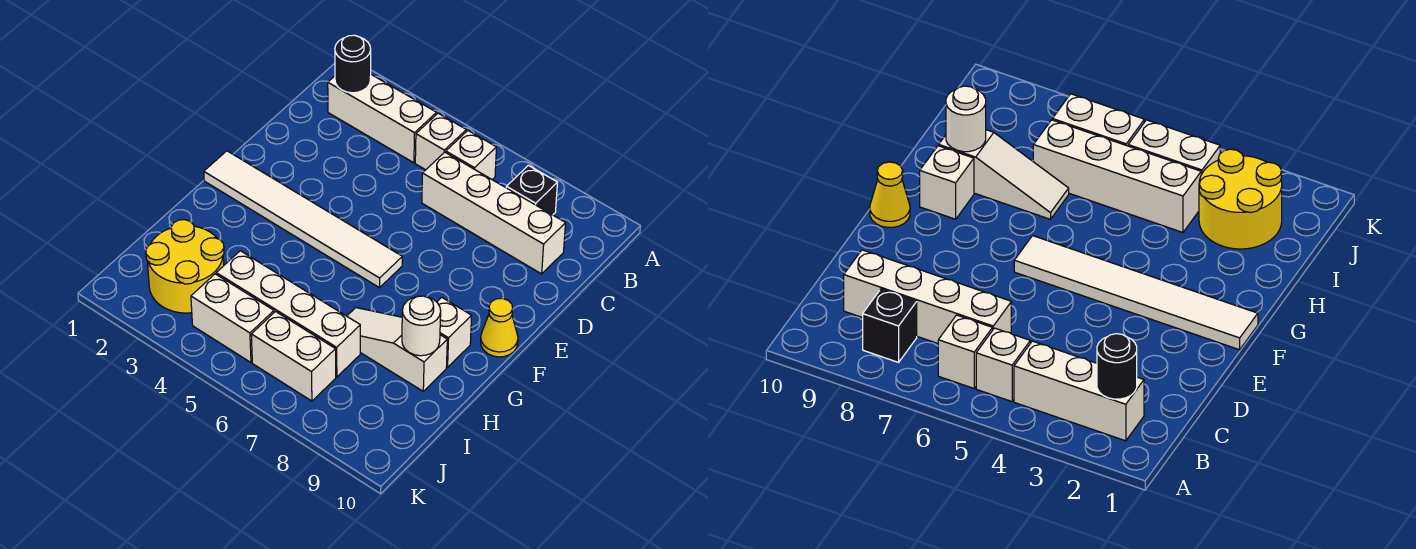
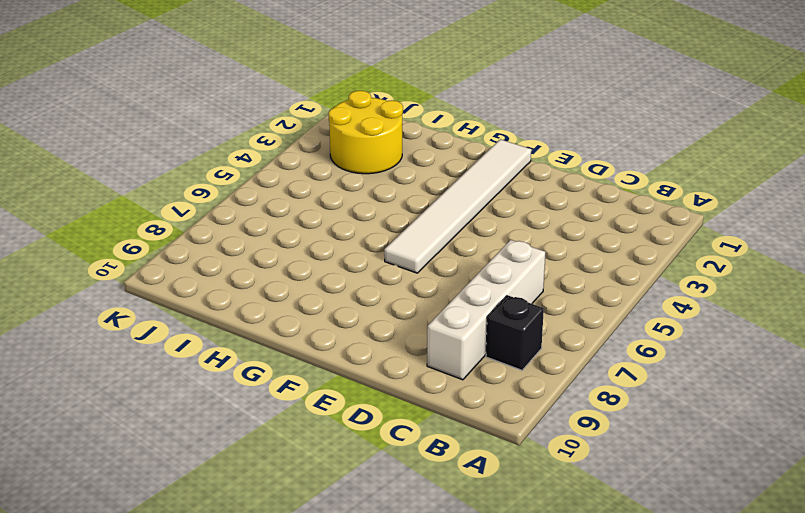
none -> white brick B2:B4 level 1
none -> white brick B5 level 1
none -> white brick B6 level 1

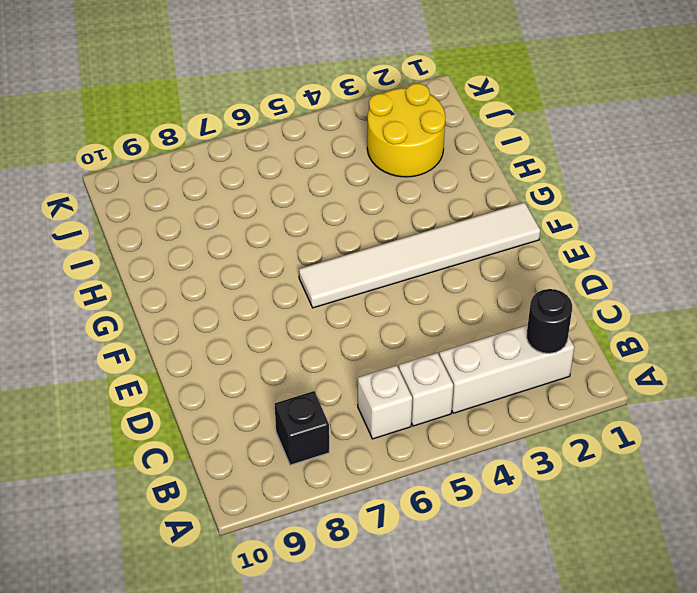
none -> white brick C6:C9 level 1
none -> yellow cone F10 level 1
none -> white brick G9 level 1

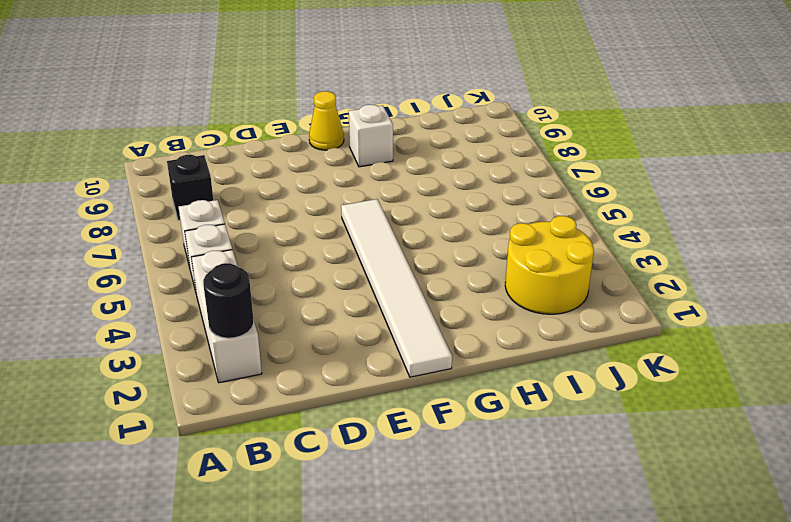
none -> white brick C6:C9 level 1
none -> white slope H7:H9 level 1 top 9
none -> white brick I4:I7 level 1

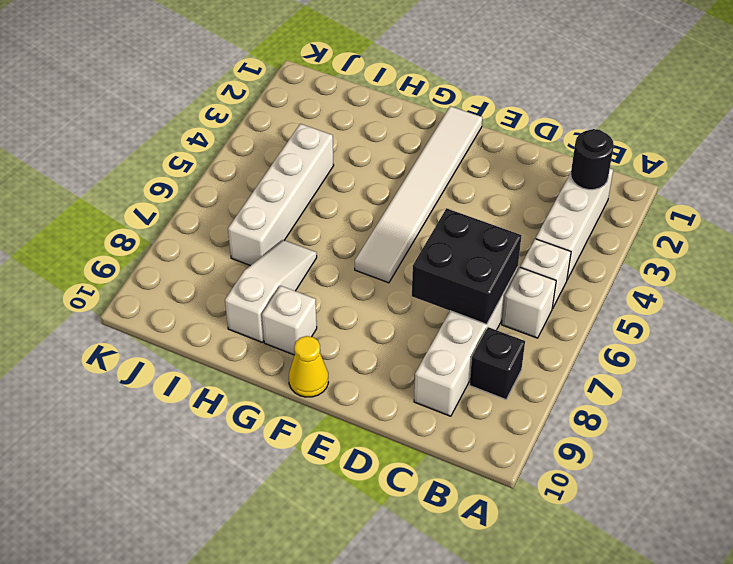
black brick C6:D7 level 2 -> none
none -> yellow round brick I2:J3 level 1
none -> white brick J4:J5 level 1
none -> white brick J6:J7 level 1

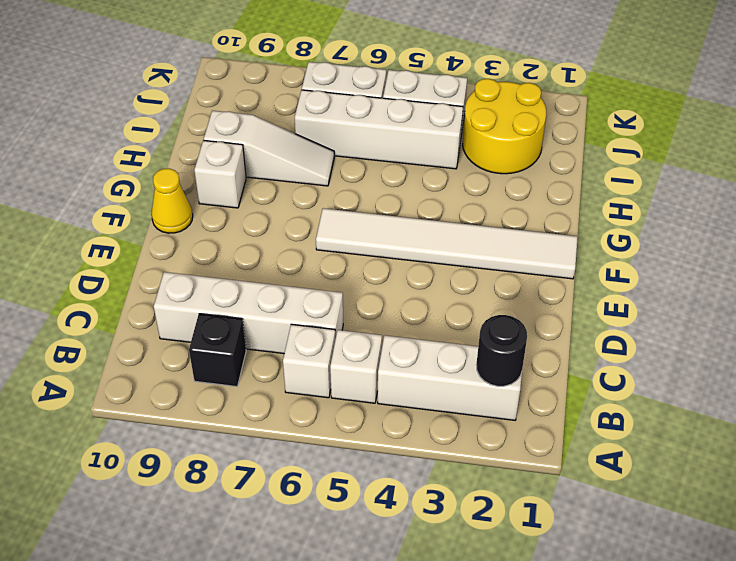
none -> white round brick H9 level 2

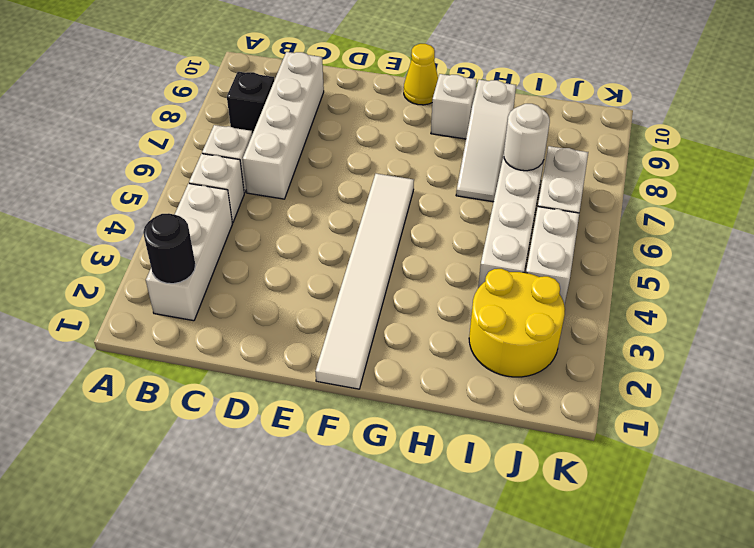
white round brick I7 level 2 -> white round brick H9 level 2

